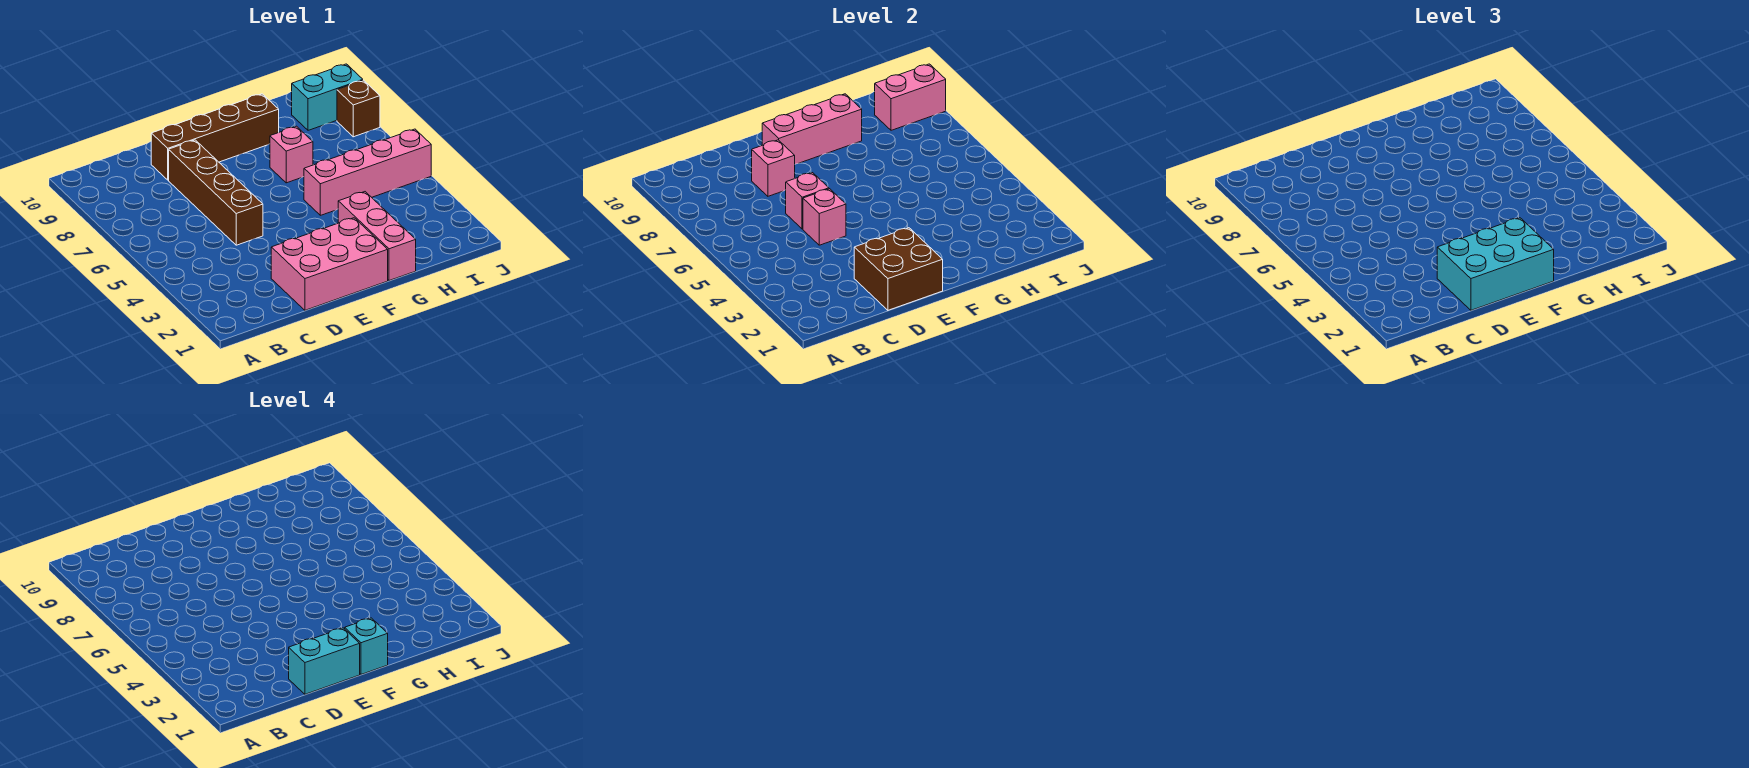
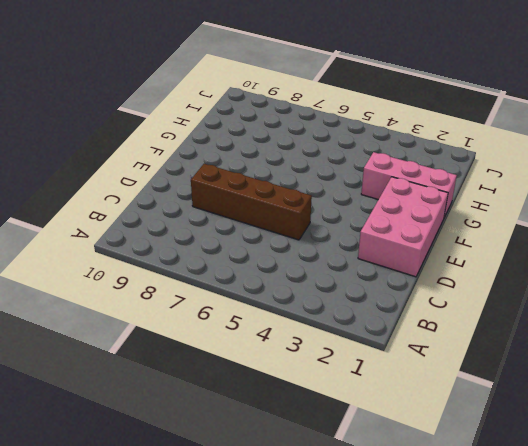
none -> brown brick D9:G9 level 1
none -> pink brick G5:J5 level 1
none -> pink brick G7 level 1

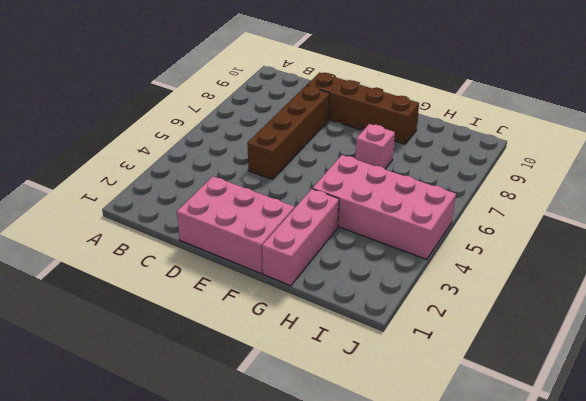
pink brick G4:J5 level 1 -> pink brick G5:J5 level 1
none -> cyan brick I9:J9 level 1
none -> brown brick J8 level 1
none -> brown brick D1:E2 level 2

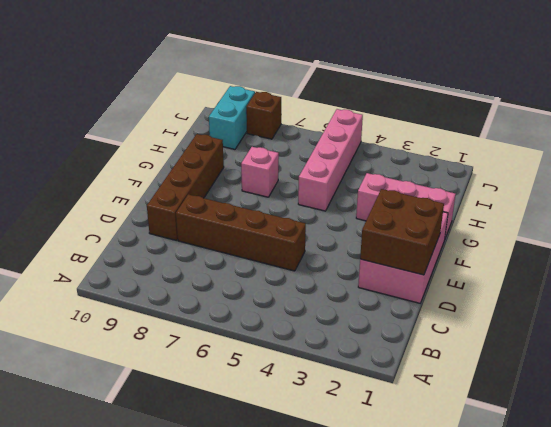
none -> pink brick D5 level 2
none -> pink brick D6 level 2
none -> pink brick D8 level 2

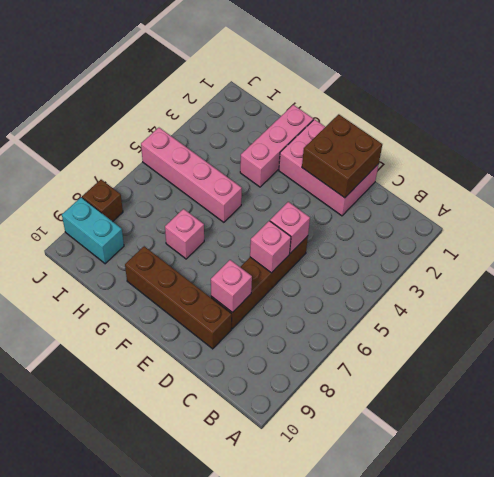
none -> pink brick E9:G9 level 2
none -> pink brick I9:J9 level 2
none -> cyan brick D1:F2 level 3

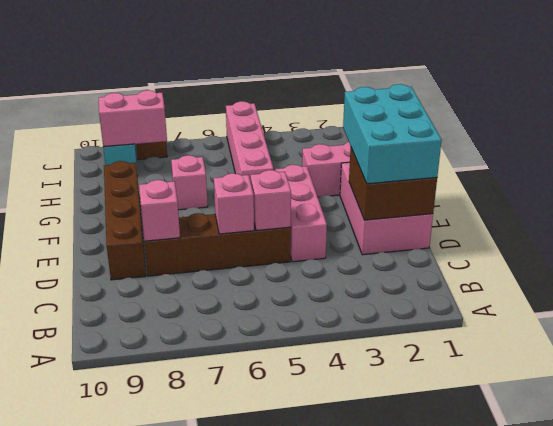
pink brick D4:F4 level 1 -> pink brick E9:G9 level 2
pink brick I8:I9 level 2 -> pink brick I9:J9 level 2
none -> cyan brick D1:E1 level 4
none -> cyan brick F1 level 4

